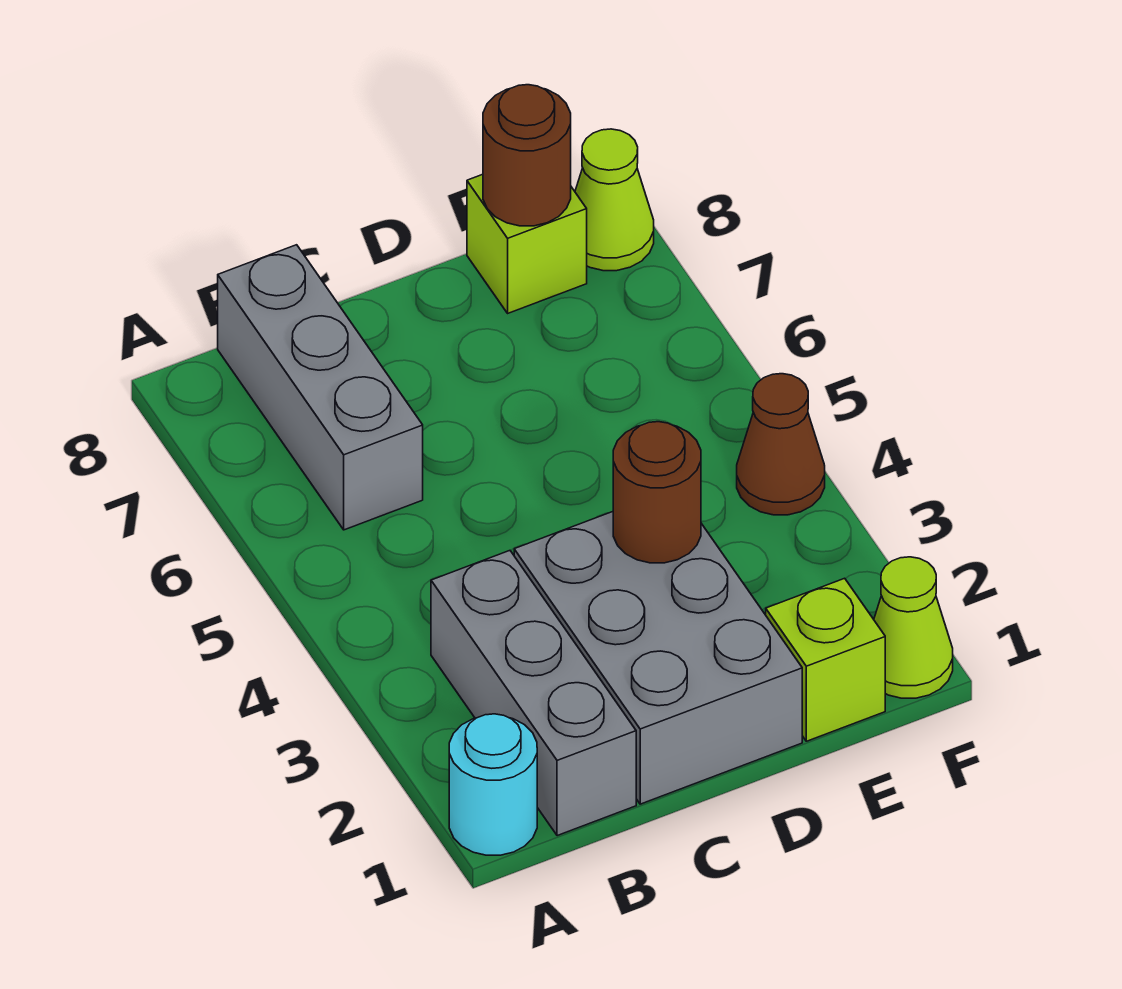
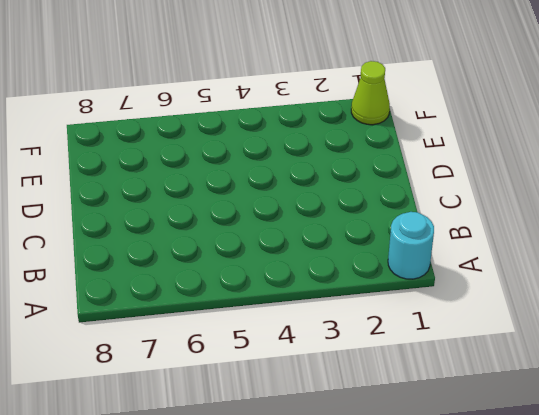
none -> grey brick B1:B3 level 1
none -> grey brick B6:B8 level 1

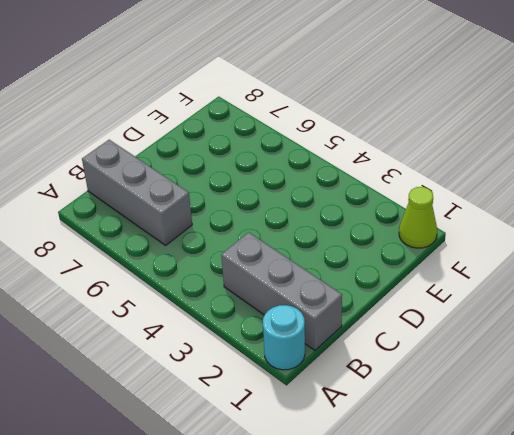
none -> grey brick C1:D3 level 1
none -> lime brick E1 level 1

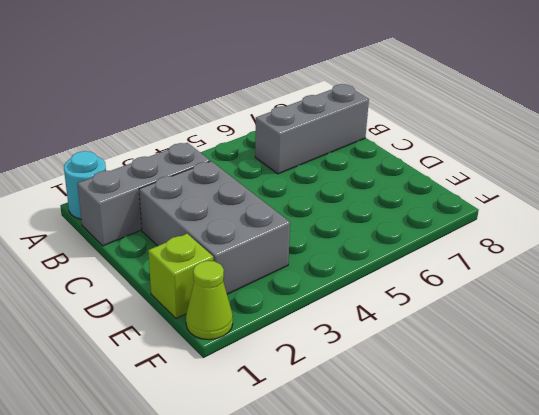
grey brick C2:E3 level 1 -> grey brick C1:D3 level 1
none -> lime brick E8 level 1
none -> brown cone F4 level 1

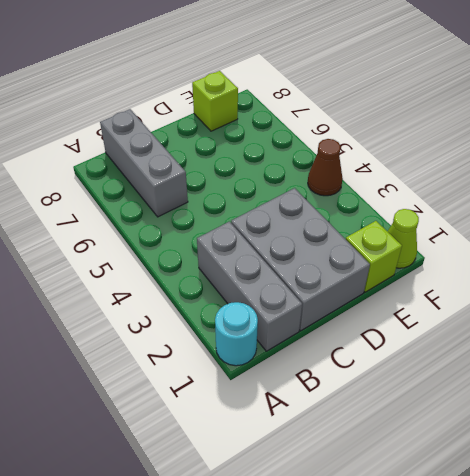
none -> lime cone F8 level 1
none -> brown round brick D3 level 2

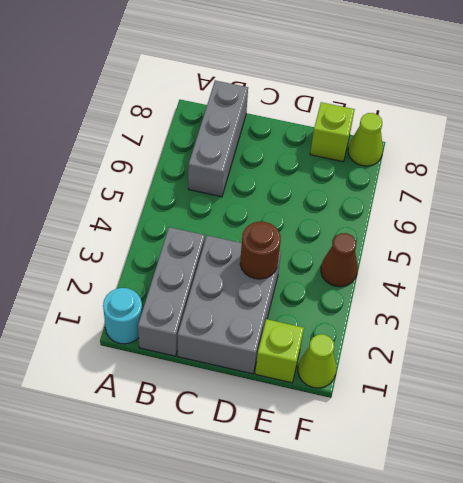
none -> brown round brick E8 level 2

